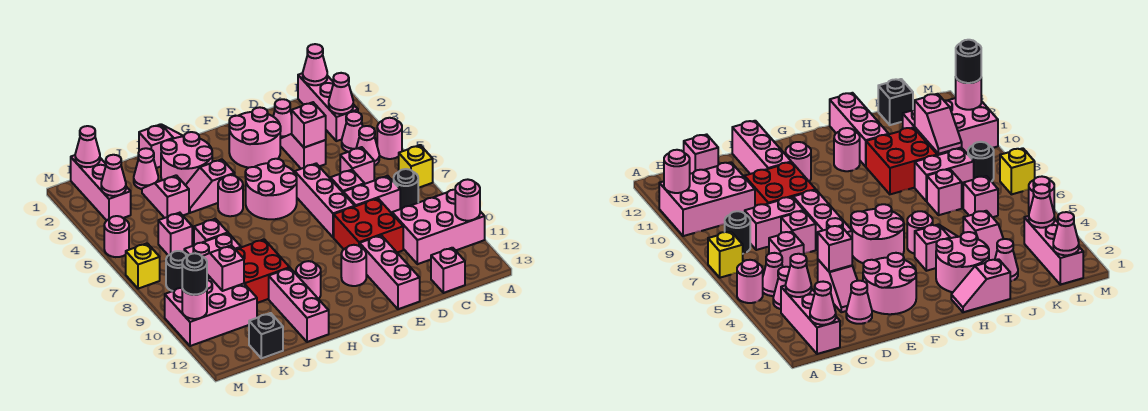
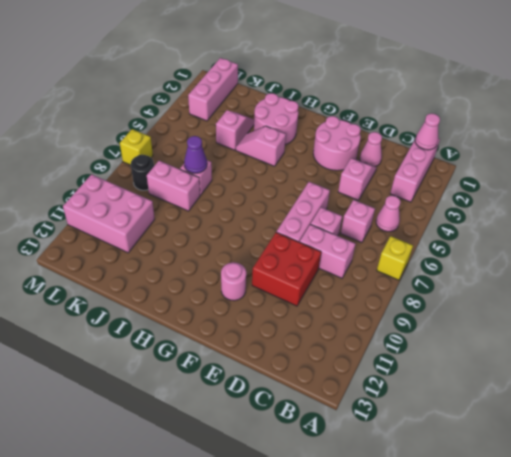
purple cone J7 level 2 -> none
none -> pink round brick A5 level 1
none -> pink brick A10:C11 level 1
none -> pink cone B4 level 1
none -> black round brick B8 level 1

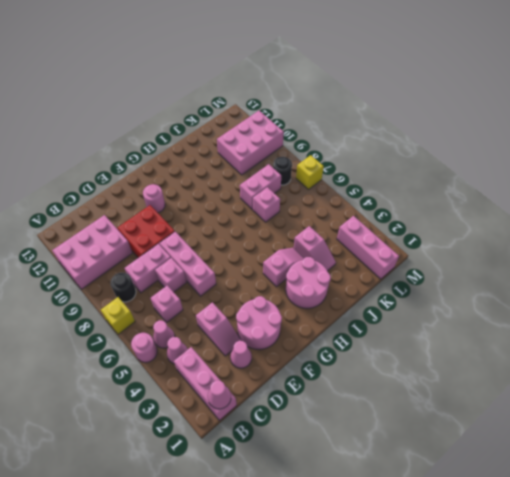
none -> pink brick C13 level 1
none -> pink brick E11:E13 level 1
none -> pink round brick F5:G6 level 1
none -> pink slope H1:I1 level 1 top I

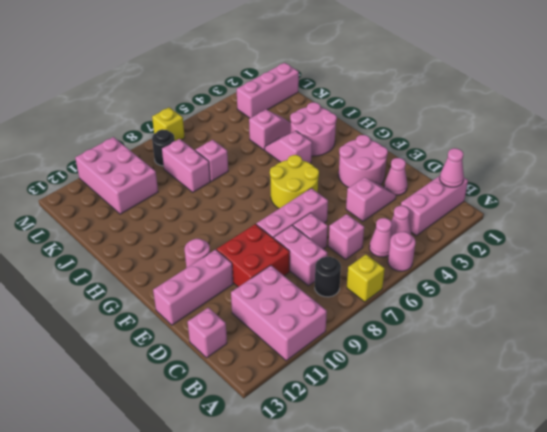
yellow round brick F5:G6 level 1 -> pink round brick F5:G6 level 1
none -> pink slope H1:I1 level 1 top I
none -> pink round brick H5 level 1
none -> pink round brick H11 level 1
none -> red brick I9:J10 level 1

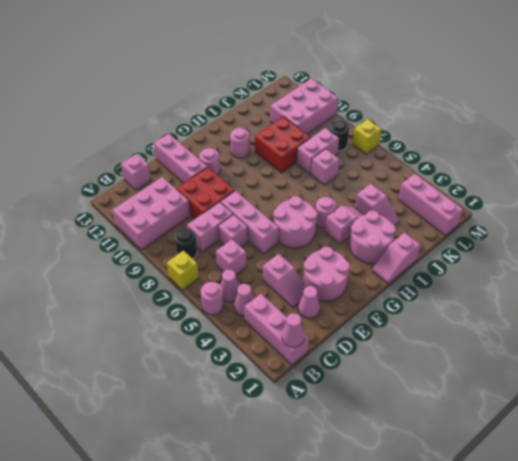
none -> pink brick I11:I13 level 1
none -> pink cone J2 level 1
none -> pink brick K6 level 1
none -> black brick K13 level 1

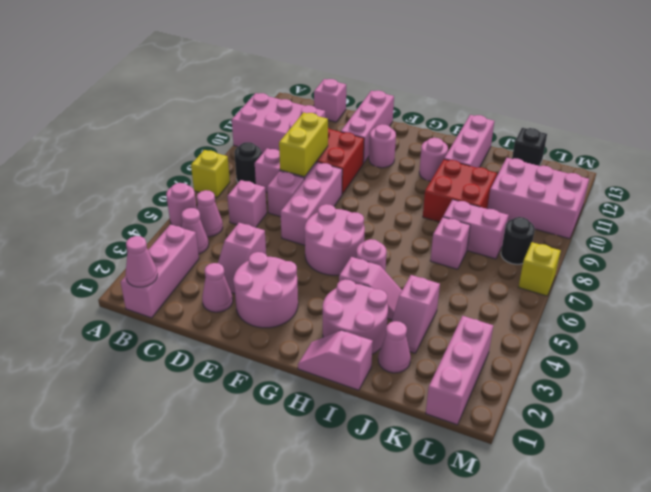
yellow brick D8:D9 level 2 -> none
none -> pink brick K6 level 1
none -> pink round brick M5 level 1
none -> pink round brick A11 level 2
none -> pink cone B3 level 2

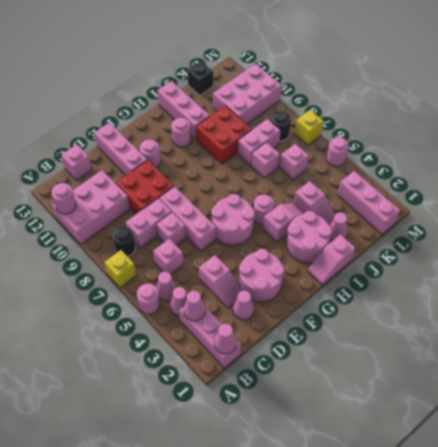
none -> pink brick D4 level 2
none -> pink slope K9:K10 level 2 top 10
none -> pink cone L1 level 2
none -> pink cone L3 level 2

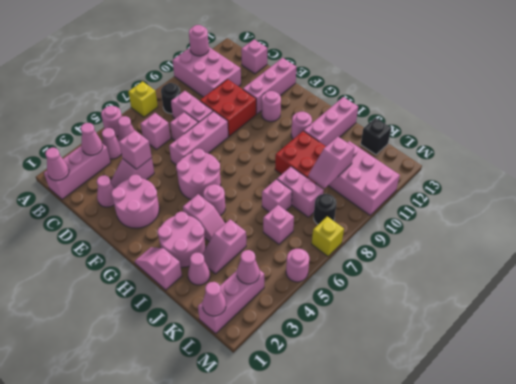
none -> pink round brick M11 level 2
none -> black round brick M11 level 3

